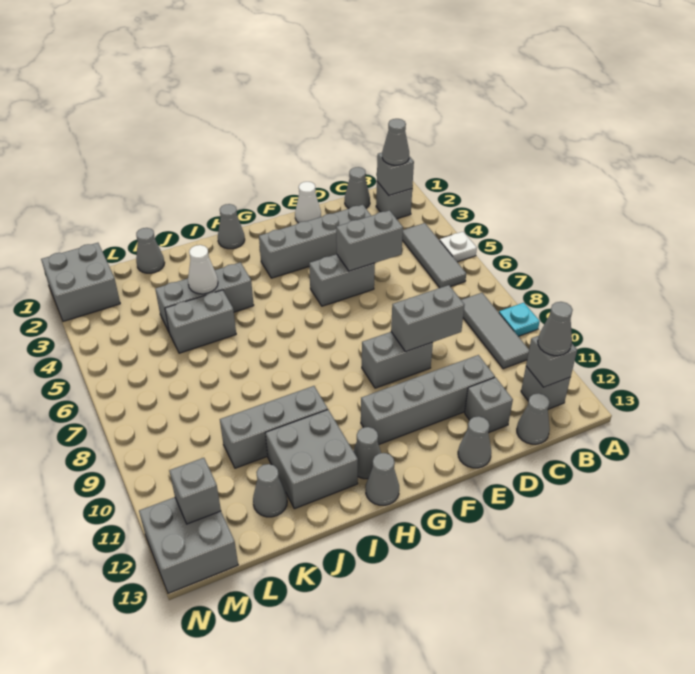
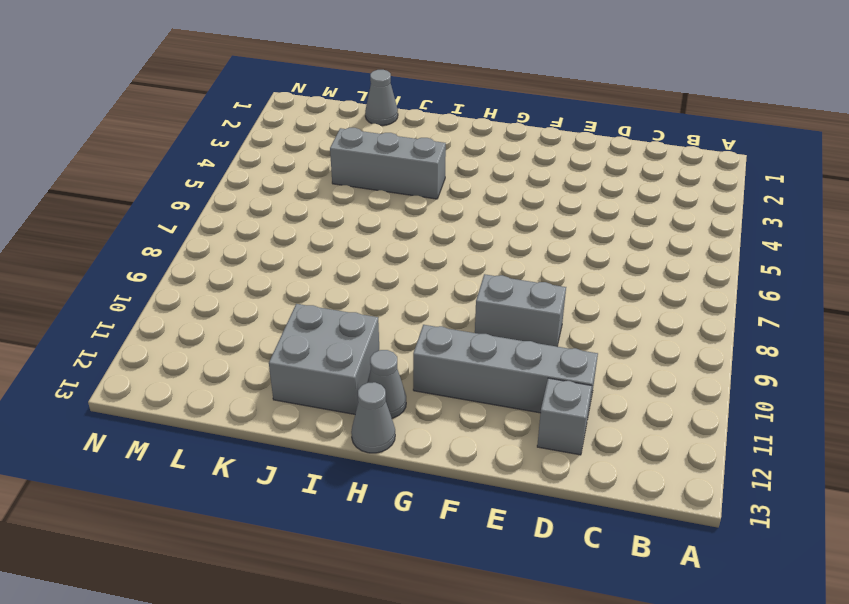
none -> white plate A5 level 1
none -> cyan plate A9 level 1
none -> grey brick B2 level 1
none -> grey tile B4:B6 level 1

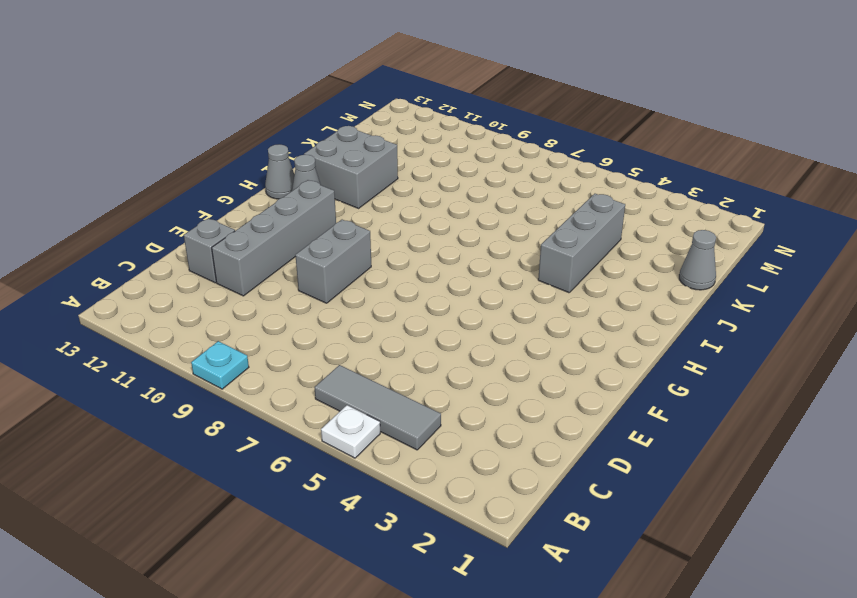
none -> grey brick B2 level 1
none -> grey tile B8:B10 level 1
none -> grey brick B12 level 1
none -> grey cone C1 level 1

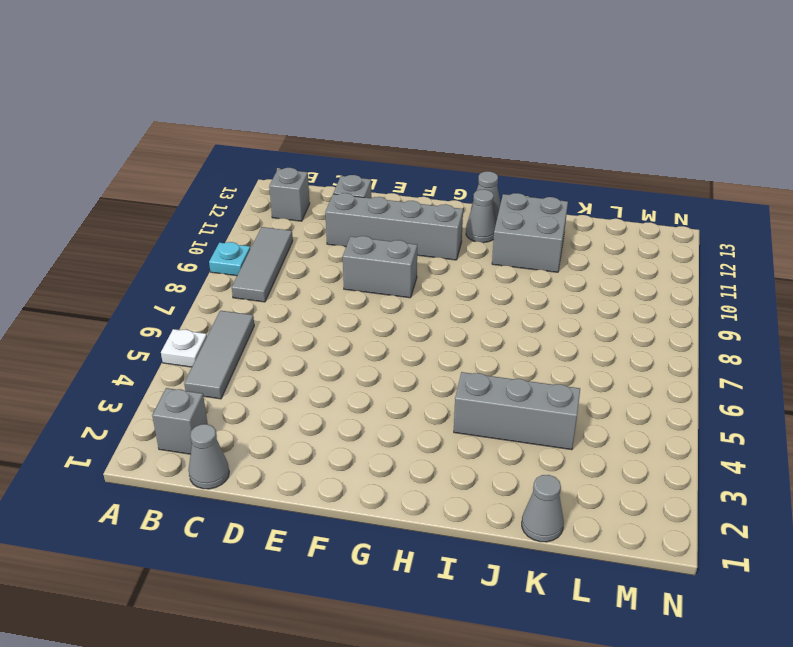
none -> grey cone C13 level 1
none -> grey brick D3:G3 level 1
none -> white cone E1 level 1
none -> grey brick E5:F5 level 1

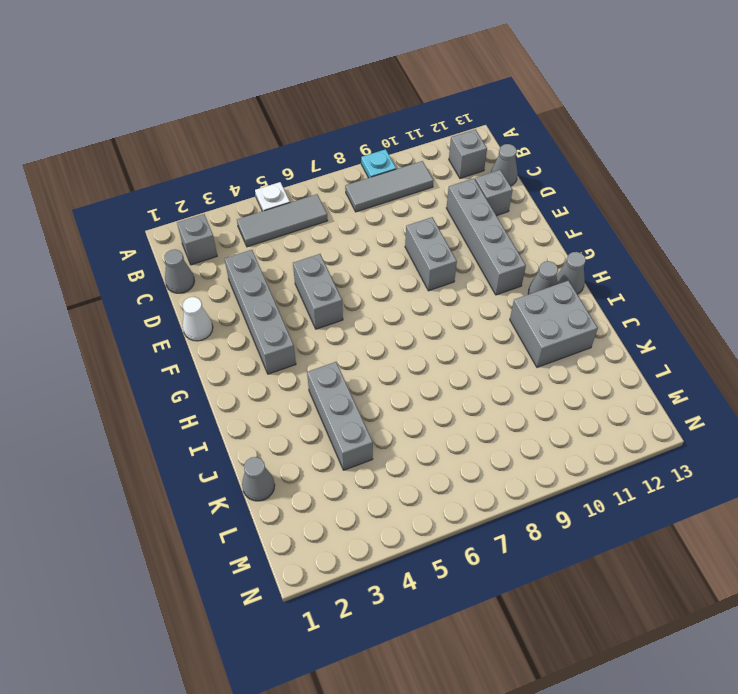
none -> grey cone E13 level 1
none -> grey cone H1 level 1
none -> grey brick I10:K10 level 1
none -> grey brick J5:K5 level 1

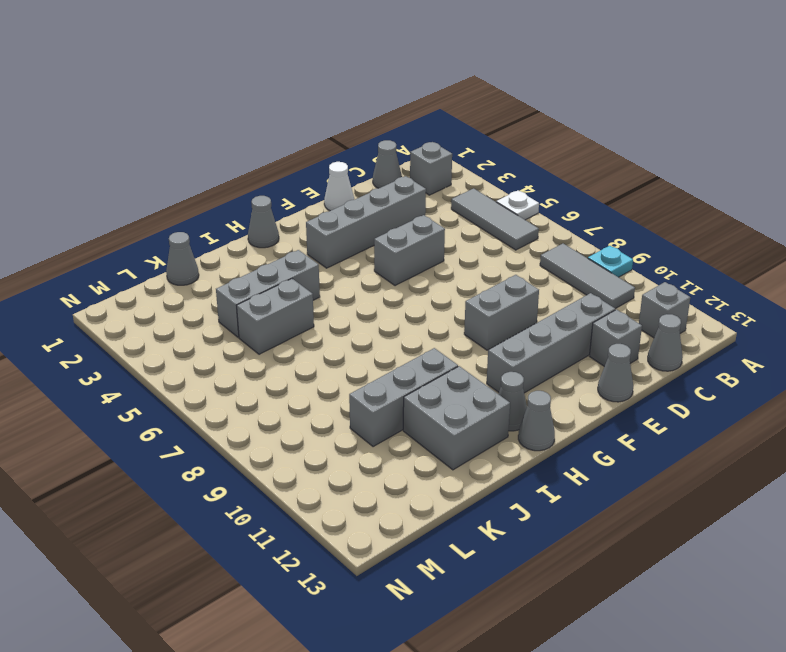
none -> grey cone K12 level 1
none -> grey brick M1:N2 level 1
none -> grey brick M12:N13 level 1
none -> grey brick B2 level 2

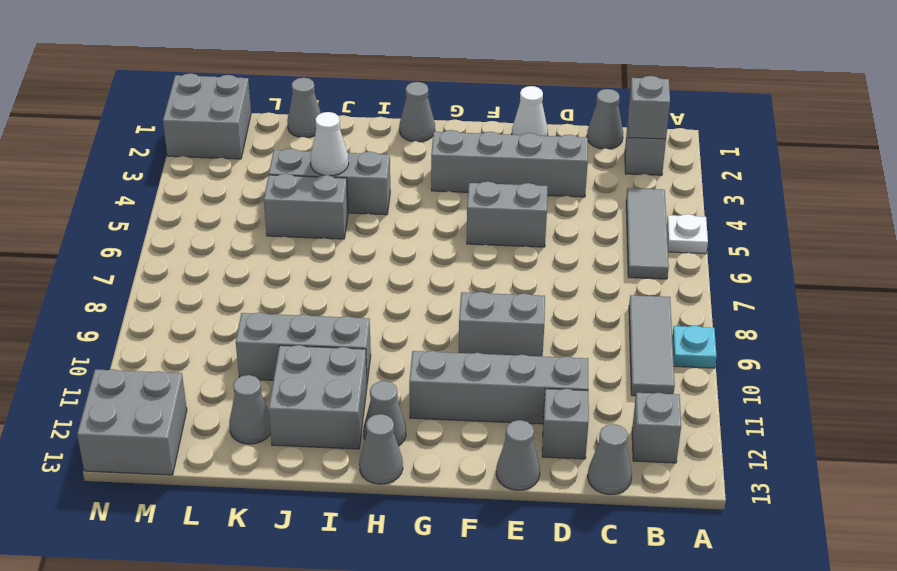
none -> grey brick B12 level 2
none -> grey brick D5:E5 level 2
none -> grey brick D9:E9 level 2
none -> grey brick M12 level 2

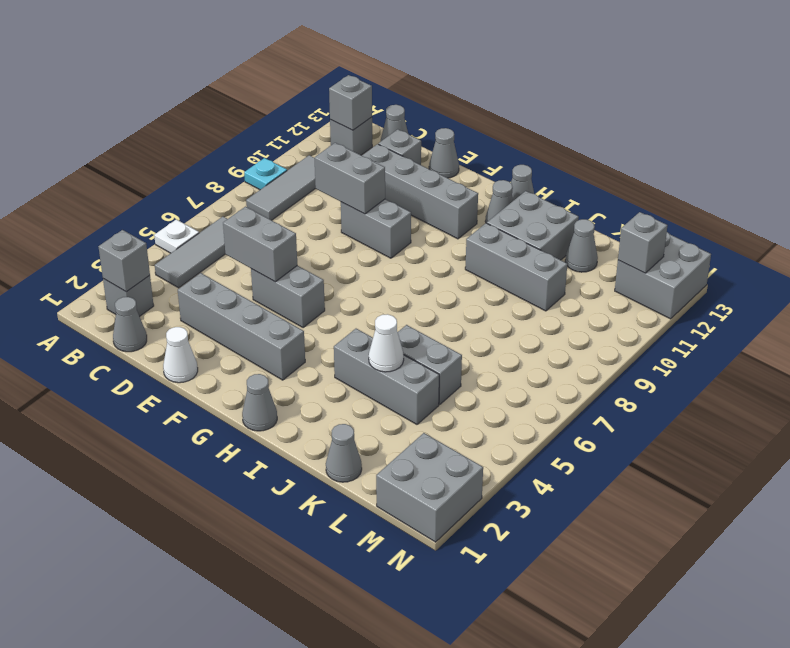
none -> grey cone B2 level 3
none -> grey cone B12 level 3

